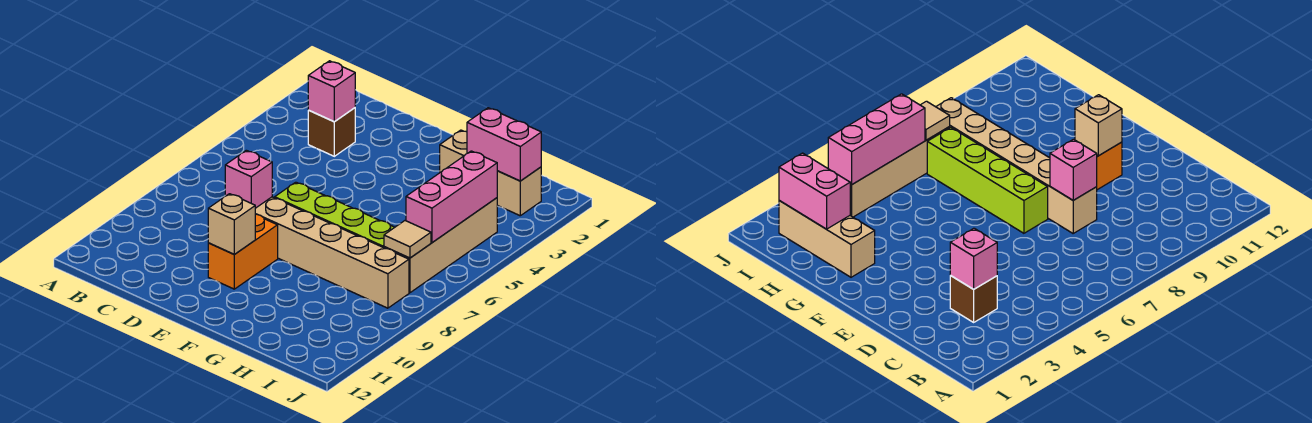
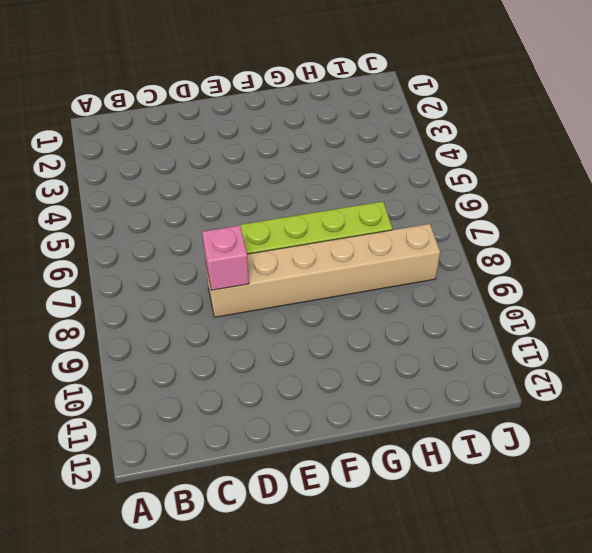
none -> brown brick C3 level 1
none -> orange brick E9:E10 level 1
none -> tan brick G2:I2 level 1

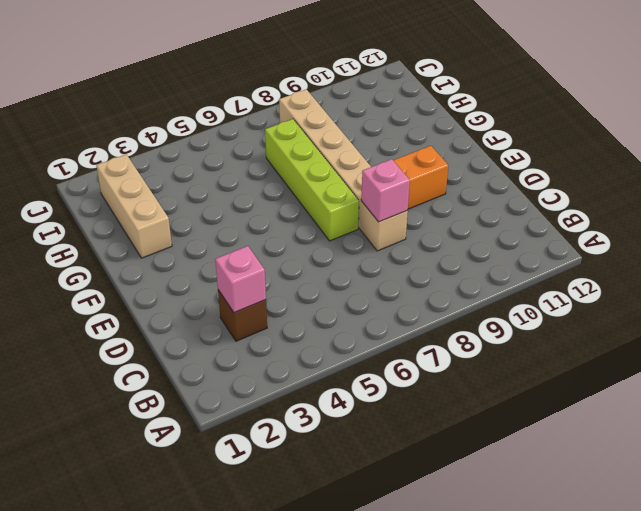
none -> tan brick I4:I7 level 1
none -> tan brick E10 level 2
none -> pink brick H2:I2 level 2

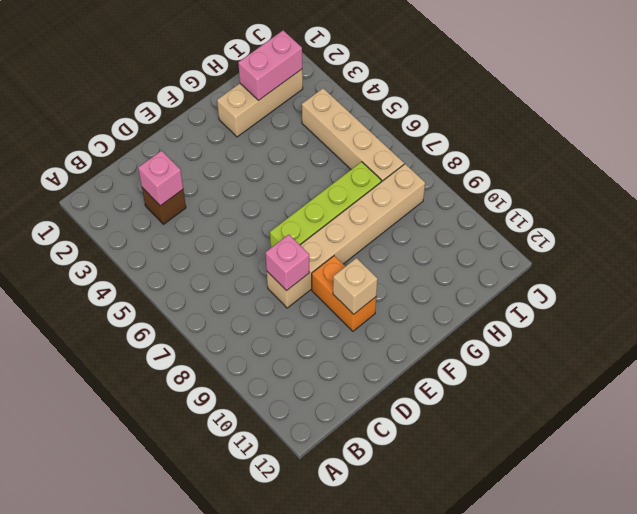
none -> pink brick I4:I6 level 2
none -> tan tile I7 level 2

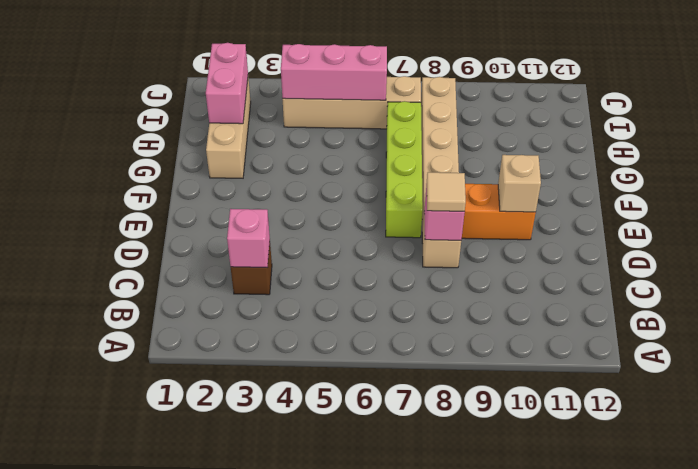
tan tile D8 level 3 -> tan tile I7 level 2

